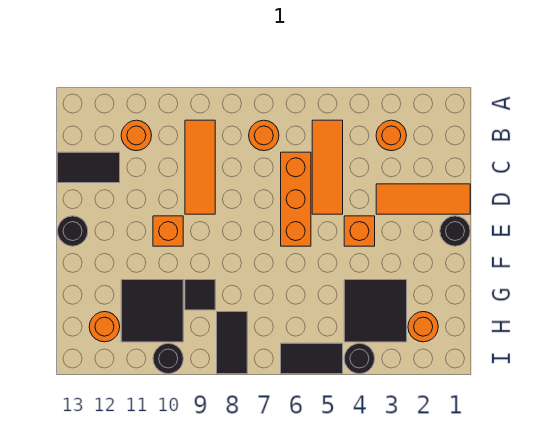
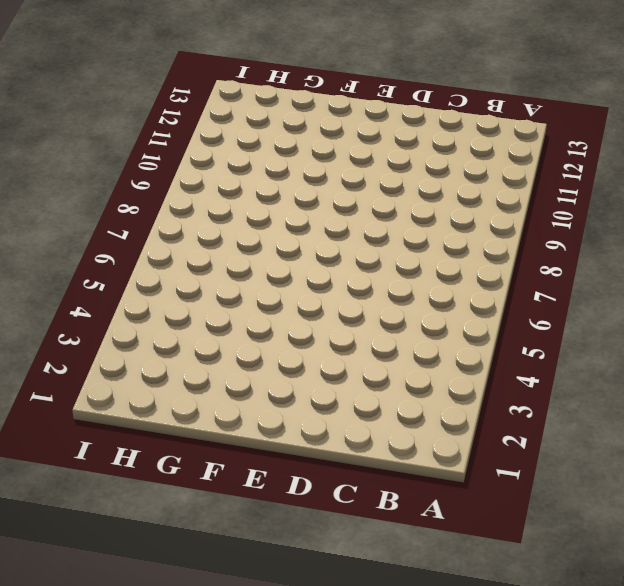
none -> orange round brick B3 level 1
none -> orange tile B5:D5 level 1
none -> orange round brick B7 level 1

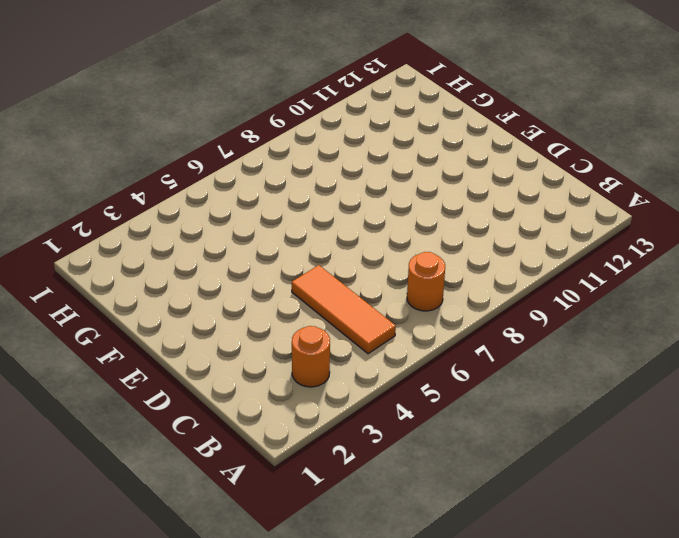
none -> orange tile B9:D9 level 1
none -> orange round brick B11 level 1
none -> orange brick C6:E6 level 1

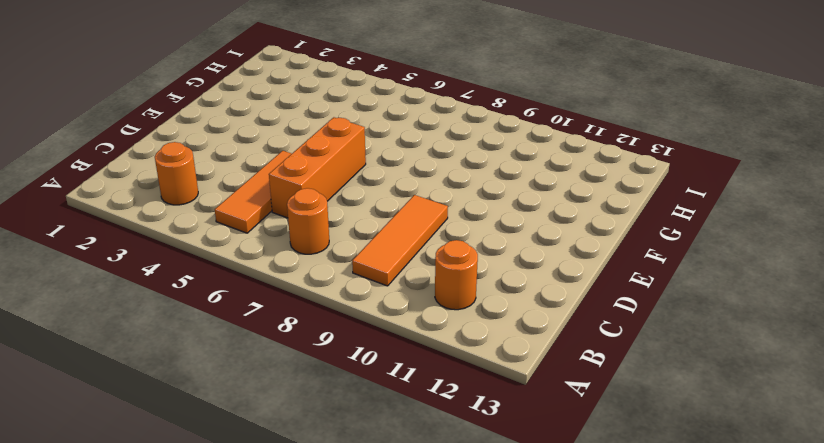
none -> black tile C12:C13 level 1
none -> orange tile D1:D3 level 1
none -> black round brick E1 level 1

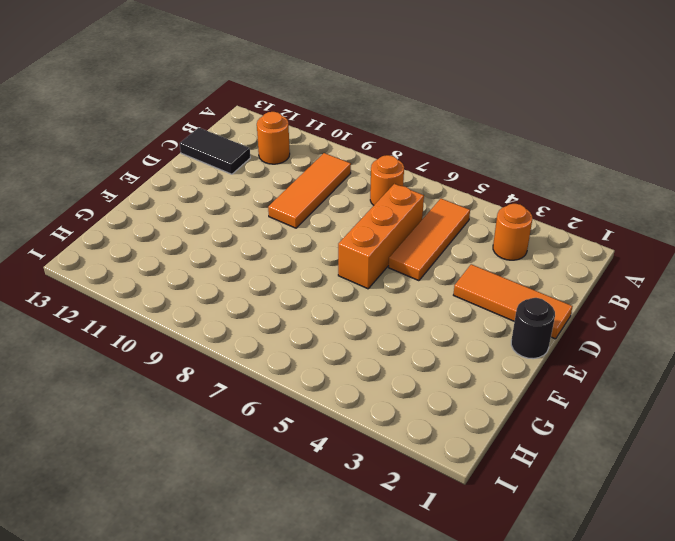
none -> orange brick E4 level 1
none -> orange brick E10 level 1
none -> black round brick E13 level 1

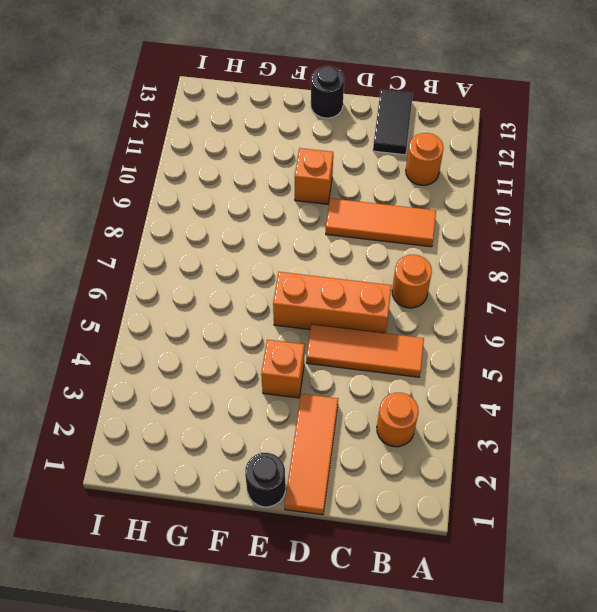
none -> black tile G3:H4 level 1
none -> black tile G9 level 1
none -> black tile G10:H11 level 1

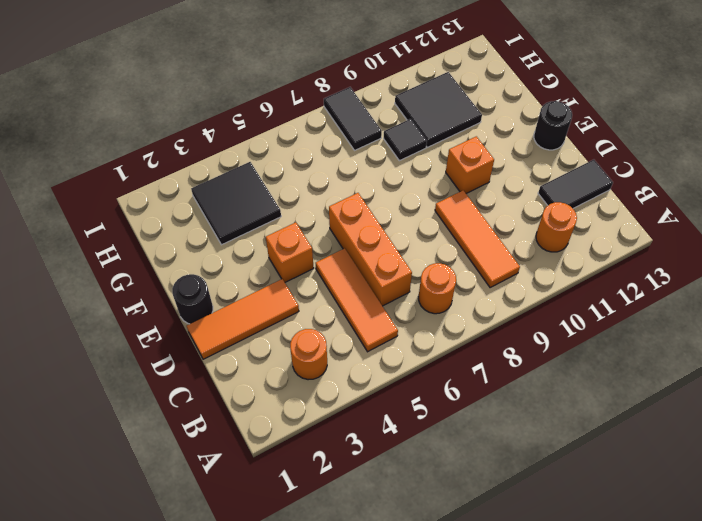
none -> orange round brick H2 level 1
none -> orange round brick H12 level 1
none -> black round brick I4 level 1

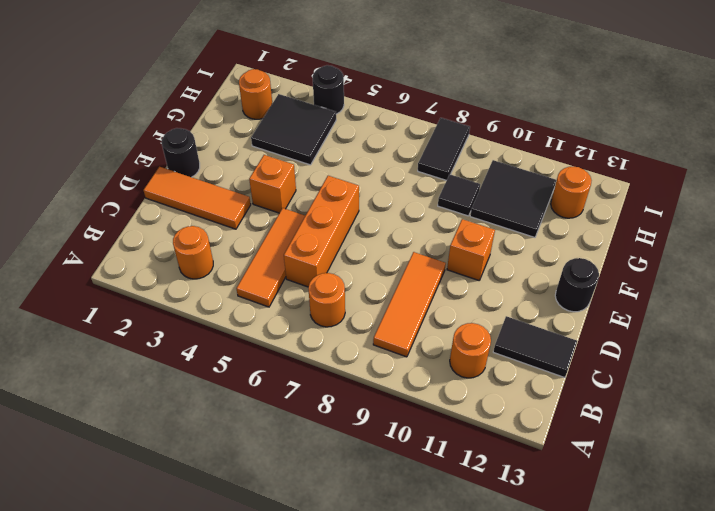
none -> black tile I5:I6 level 1
none -> black round brick I10 level 1

